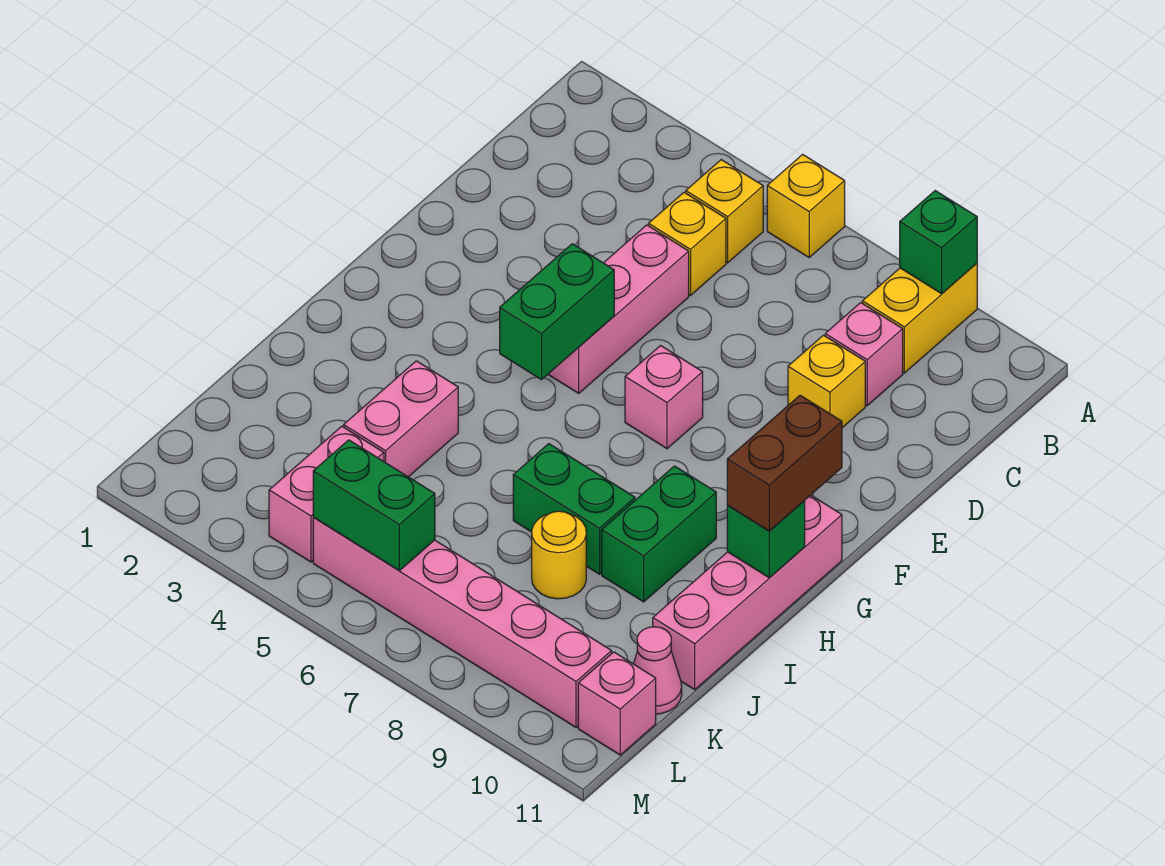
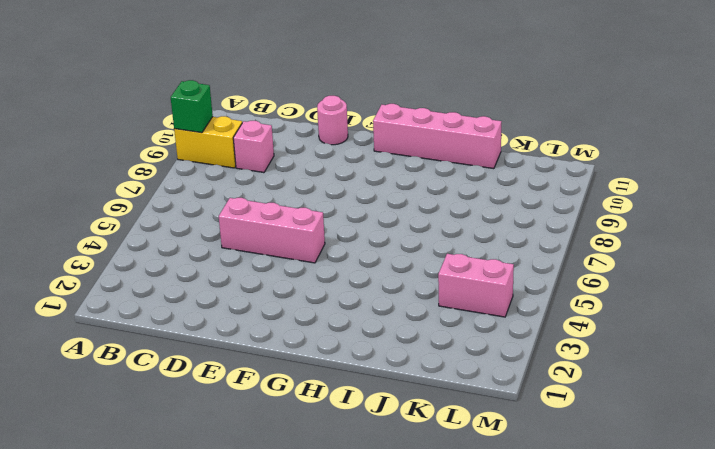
pink round brick E11 level 1 -> none
none -> yellow brick A6 level 1
none -> yellow brick B5 level 1
none -> yellow brick C5 level 1

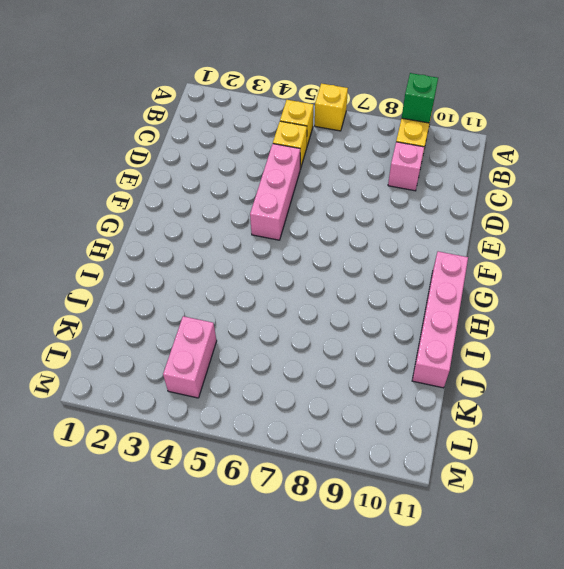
none -> yellow brick D9 level 1
none -> pink brick F7 level 1
none -> green brick H9:I9 level 1

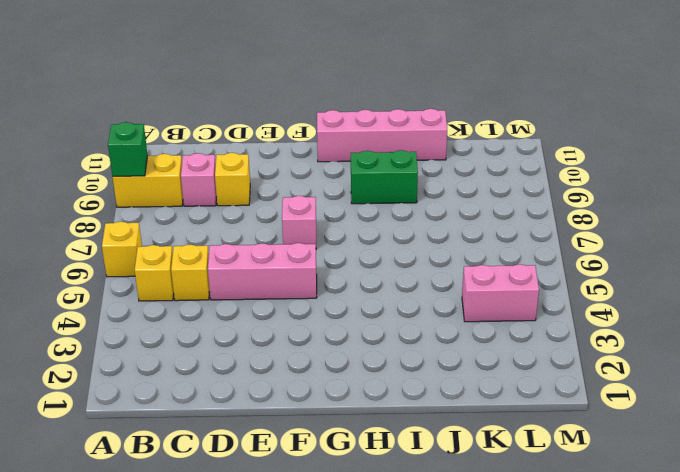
none -> pink brick I4:J4 level 1
none -> green brick I7:I8 level 1
none -> yellow round brick J8 level 1

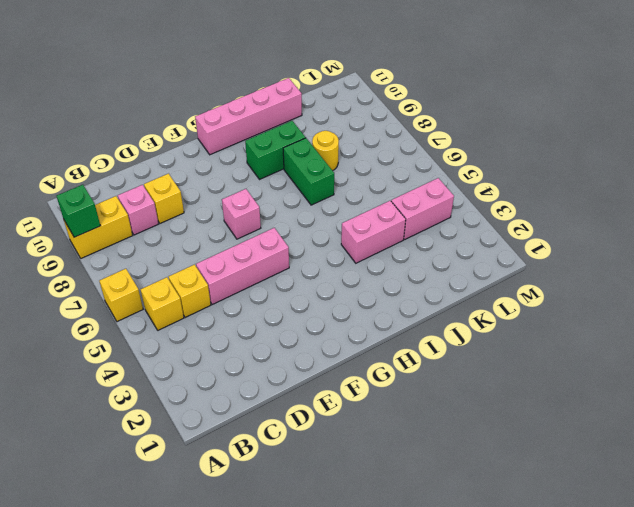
none -> pink cone K11 level 1
none -> pink brick L5:L10 level 1
none -> pink brick L11 level 1

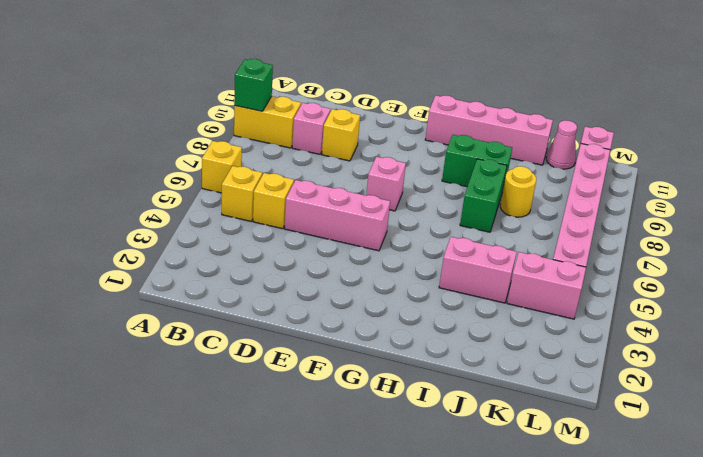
none -> green brick F5:G5 level 2
none -> green brick H11 level 2
none -> green brick L5:L6 level 2

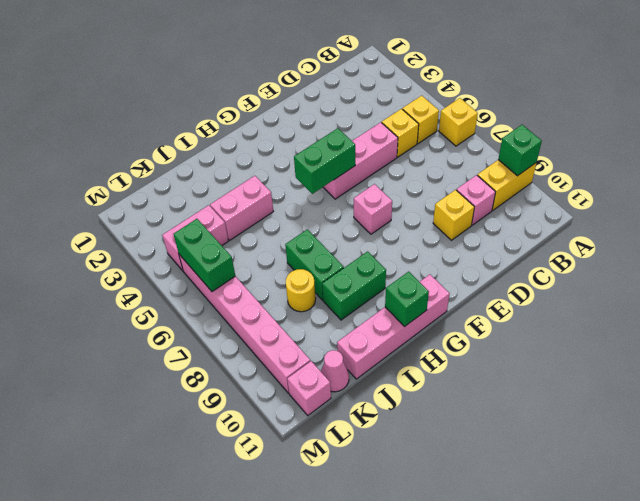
none -> brown brick G11:H11 level 3

